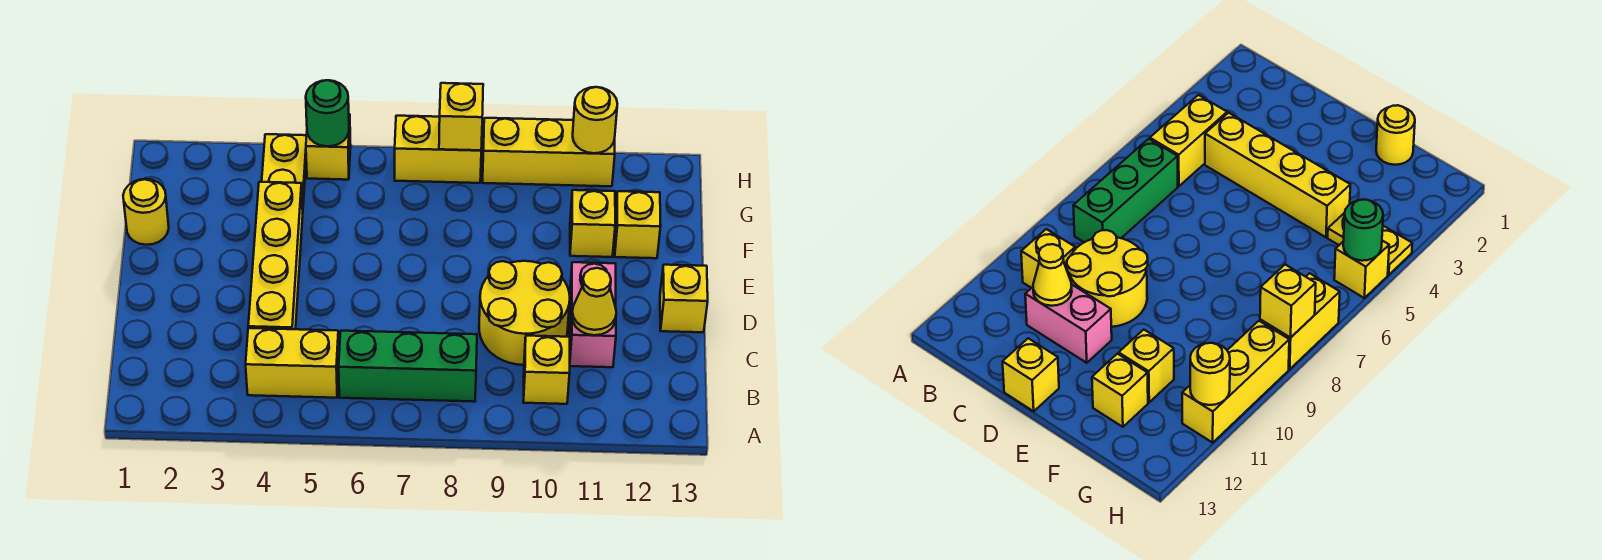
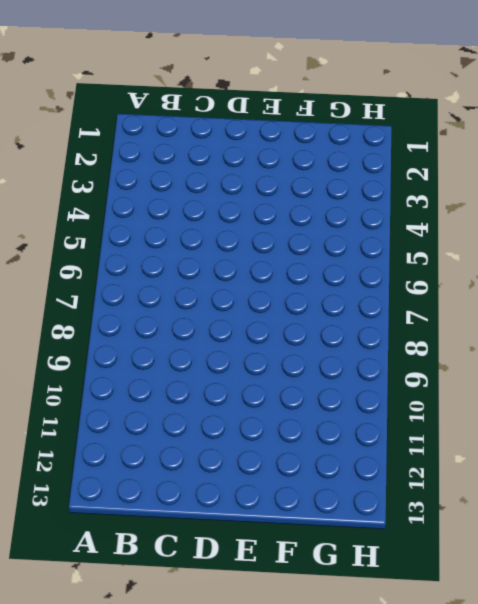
none -> yellow brick B4:B5 level 1
none -> green brick B6:B8 level 1
none -> yellow brick B10 level 1

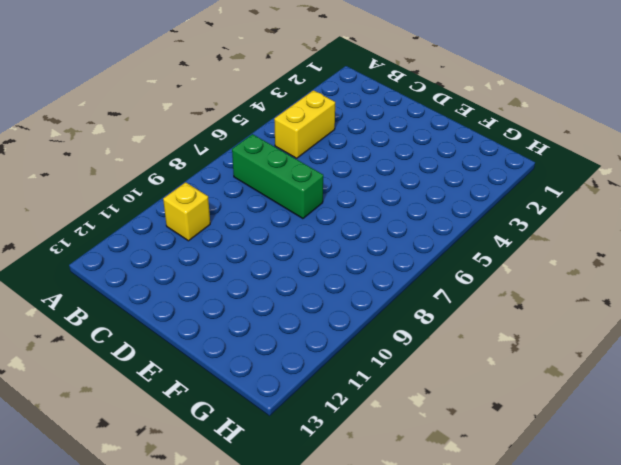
green brick B7:D7 level 1 -> green brick B6:B8 level 1
none -> yellow brick C4:F4 level 1
none -> yellow round brick C9:D10 level 1
none -> pink brick C11:D11 level 1

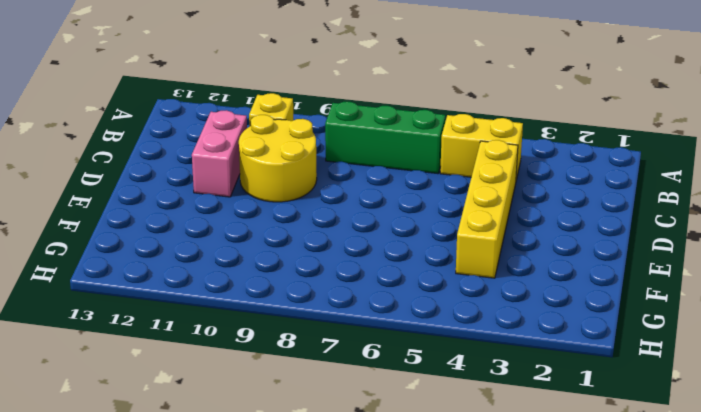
none -> yellow brick D13 level 1
none -> yellow round brick F1 level 1
none -> yellow brick F11 level 1

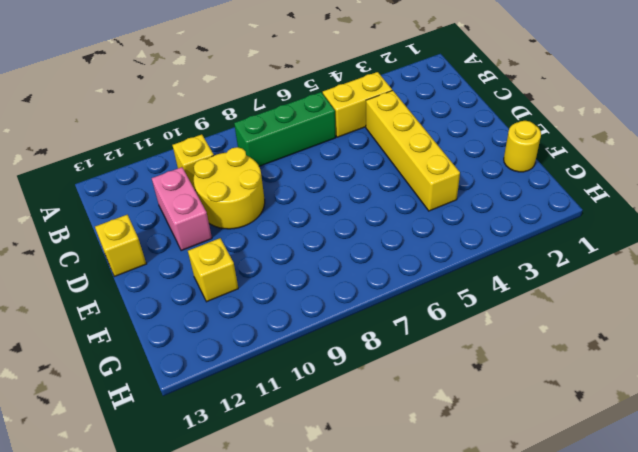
none -> yellow brick F12 level 1
none -> yellow plate G4:H4 level 1
none -> yellow brick H5 level 1

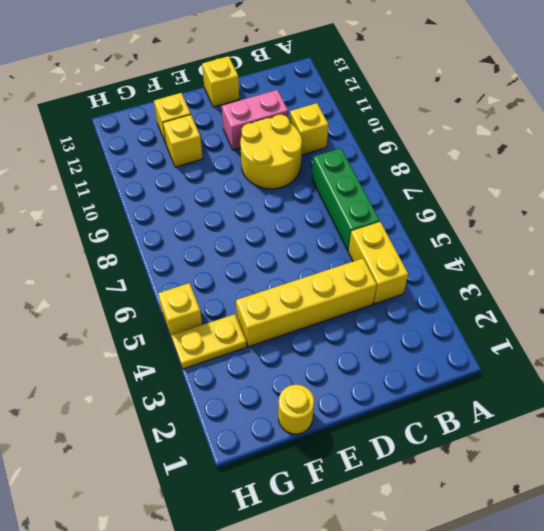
none -> yellow brick H7:H8 level 1
none -> yellow brick H9:H11 level 1
none -> yellow cone C11 level 2

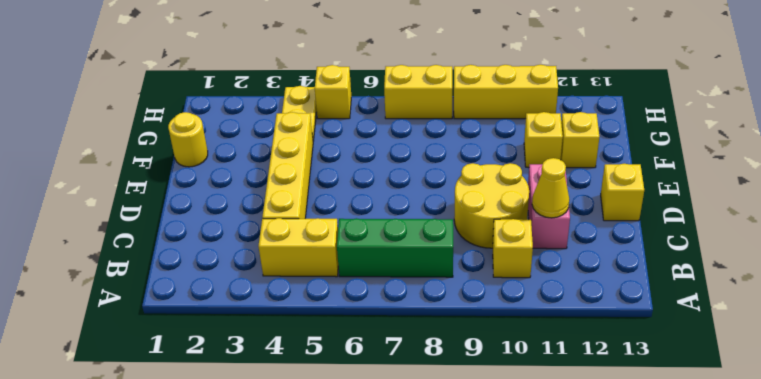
none -> green round brick H5 level 2
none -> yellow brick H8 level 2
none -> yellow round brick H11 level 2

